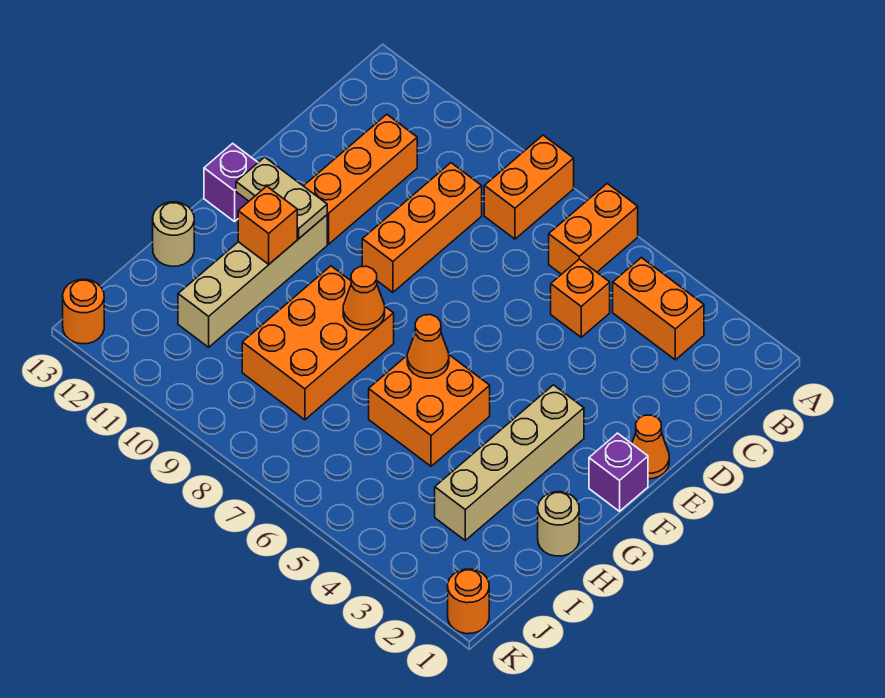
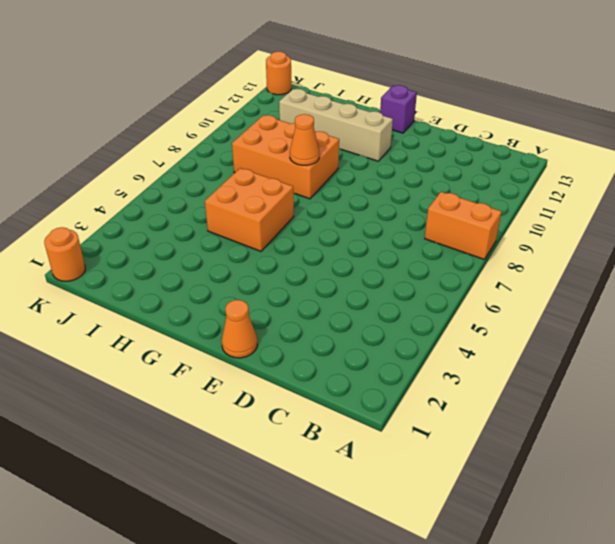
none -> orange brick A6:B6 level 1
none -> orange brick B3:B4 level 1
none -> orange brick C5 level 1

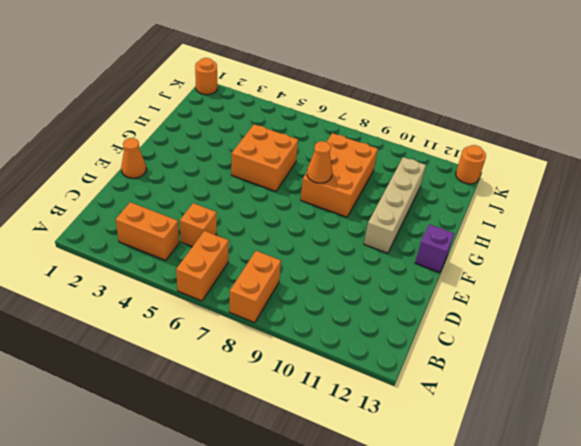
none -> orange brick C9:E9 level 1
none -> orange brick C11:E11 level 1
none -> purple brick F1 level 1

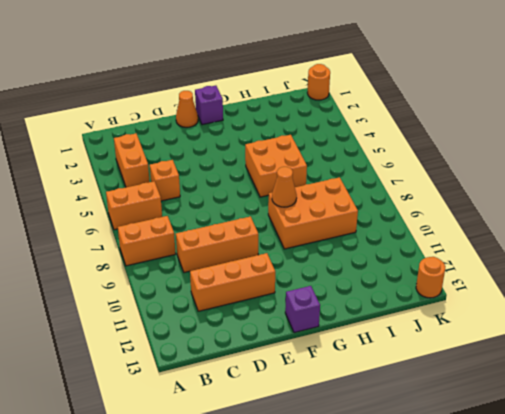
none -> tan brick F3:I3 level 1
none -> tan brick F11:I11 level 1
none -> tan round brick H1 level 1

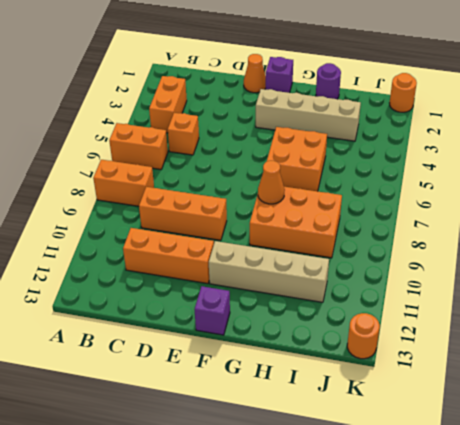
purple round brick H1 level 1 -> tan round brick H1 level 1
none -> tan round brick H13 level 1
none -> tan plate F11:F12 level 2
none -> orange cone G6 level 2

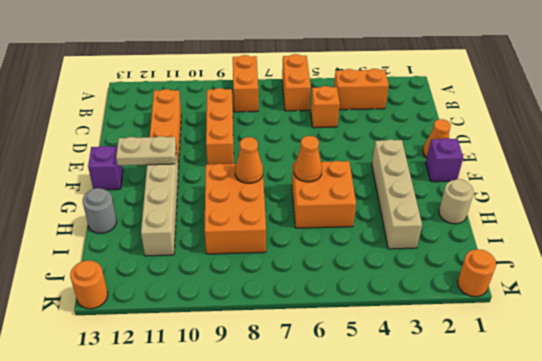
grey round brick H13 level 1 -> tan round brick H13 level 1
none -> orange brick G11 level 2

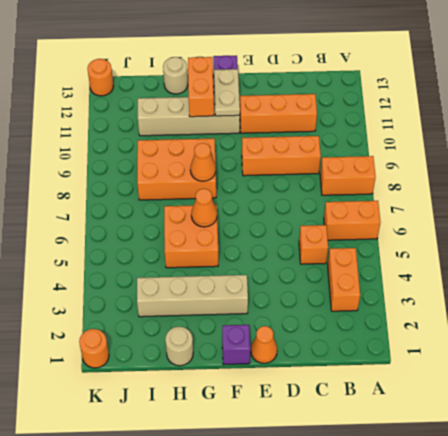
orange brick G11:G12 level 2 -> orange brick G11 level 2

